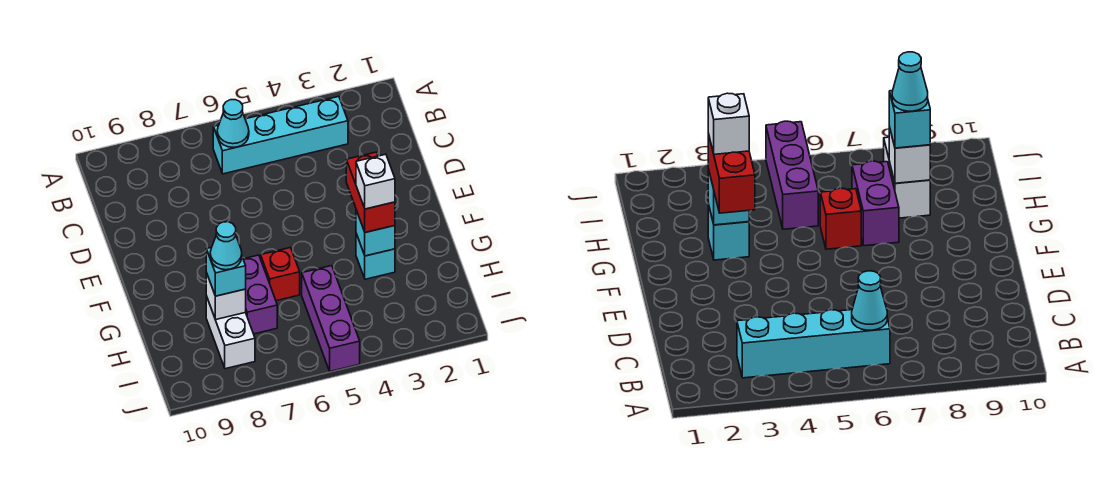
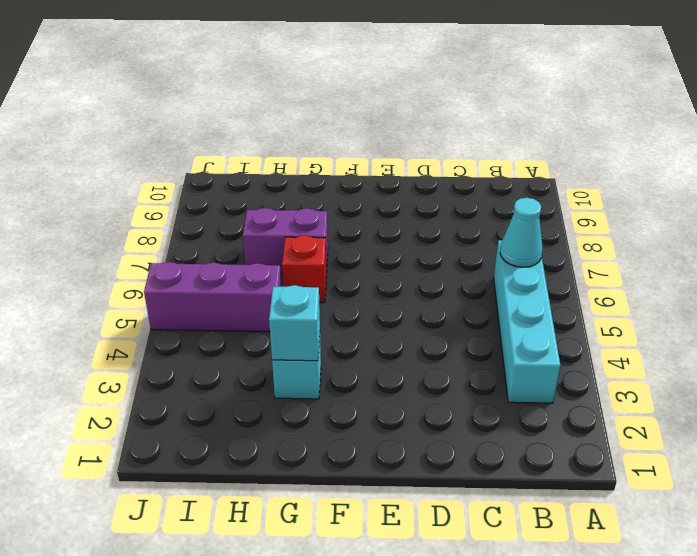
none -> white brick H8:I8 level 1
none -> white brick H8 level 2
none -> red brick F3:G3 level 3

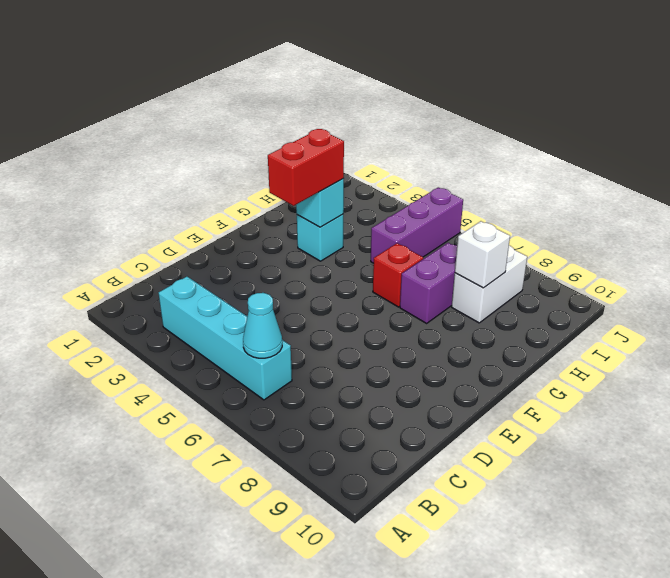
none -> cyan brick H8 level 3
none -> white brick G3 level 4
none -> cyan cone H8 level 4

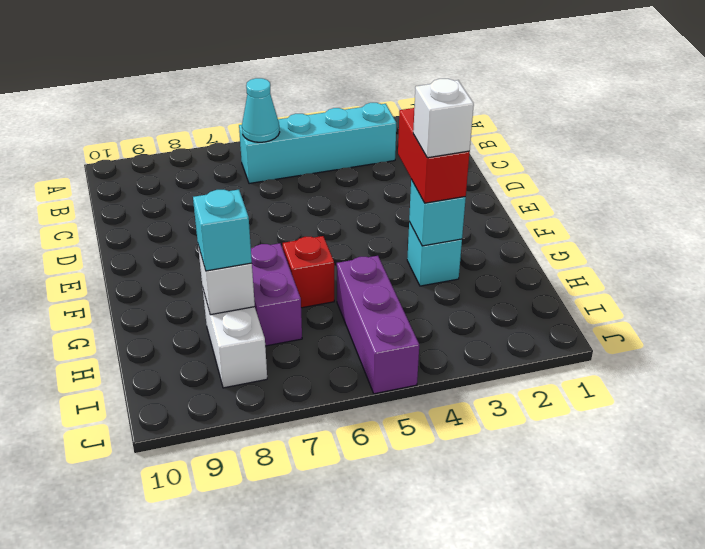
none -> cyan cone H8 level 4

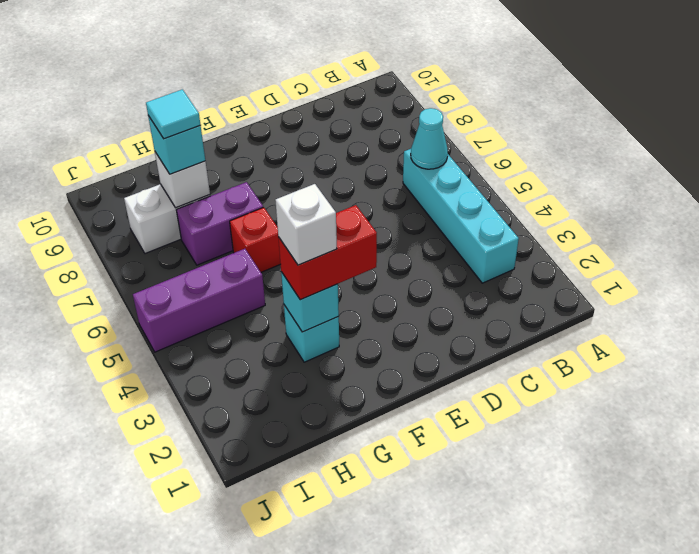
cyan tile H8 level 4 -> cyan cone H8 level 4

